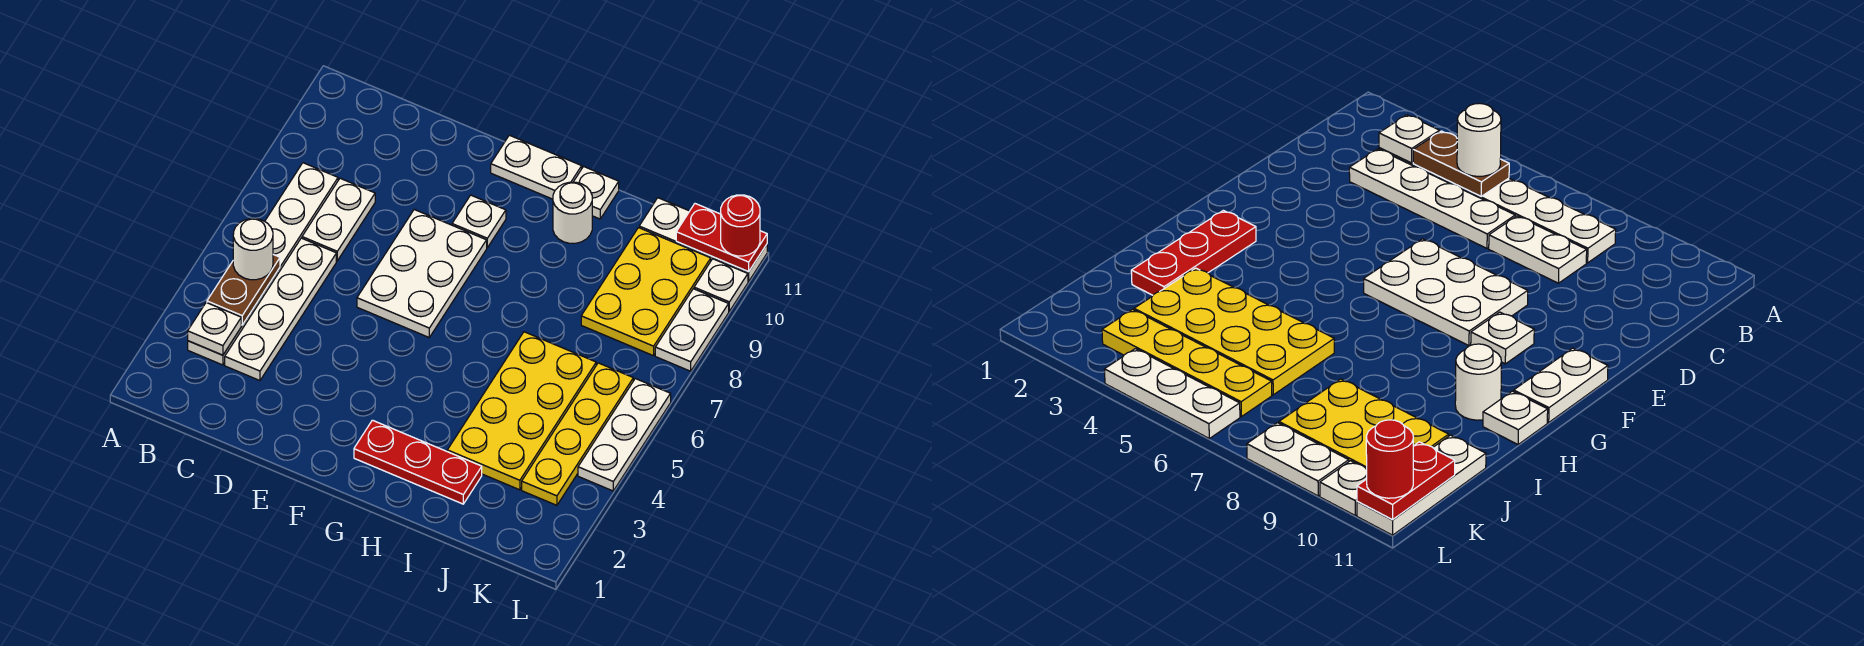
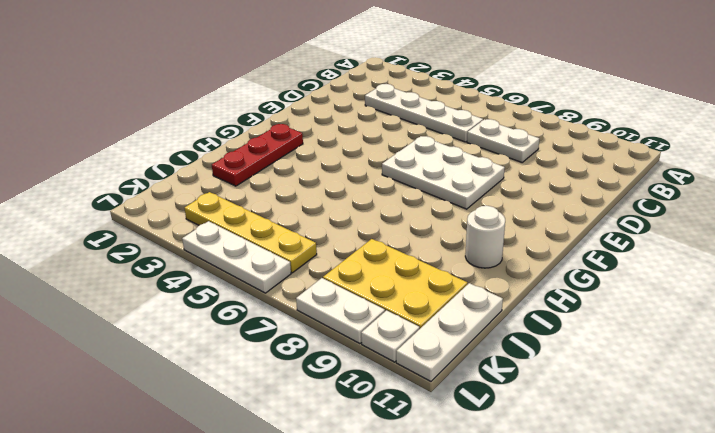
none -> white plate B3:B8 level 1
none -> white plate F9 level 1
none -> white plate F11:G11 level 1

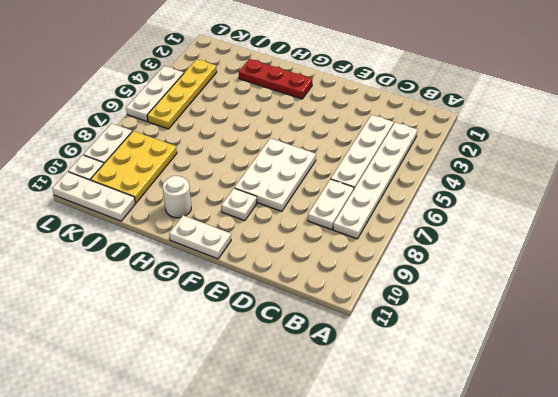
none -> white plate H11 level 1
none -> yellow plate I3:J6 level 1
none -> white plate B3 level 2

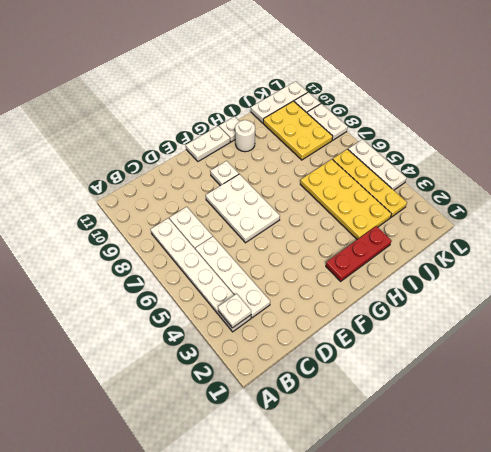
none -> brown plate B4:B5 level 2
none -> red plate K11:L11 level 2
none -> white round brick B5 level 3

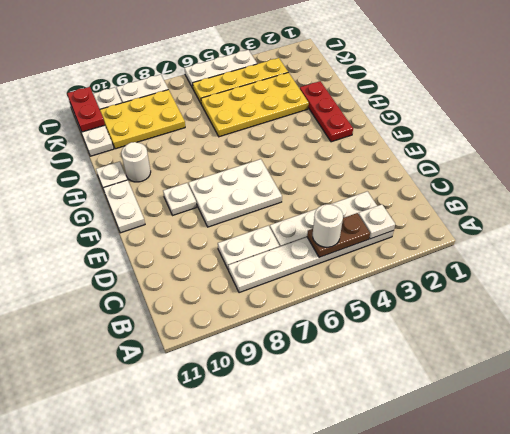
none -> red round brick L11 level 3

